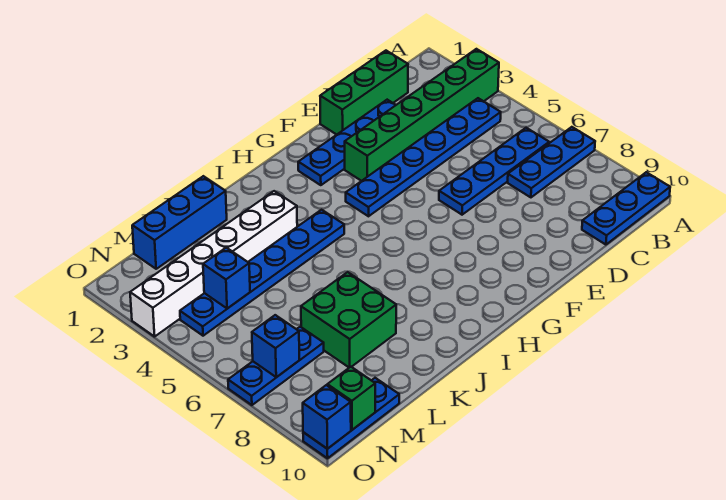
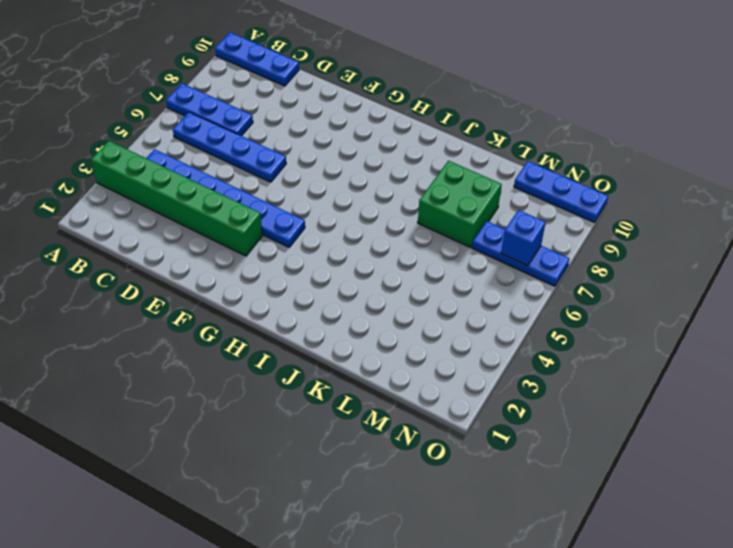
none -> green brick C1:E1 level 1
none -> blue plate D2:G2 level 1
none -> blue plate I4:N4 level 1

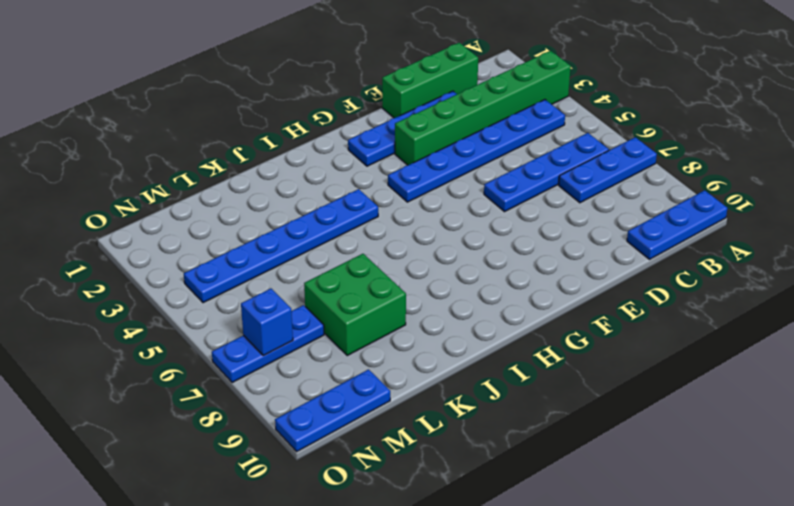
none -> white brick J3:O3 level 1
none -> blue brick K1:M1 level 1
none -> blue brick M4 level 2

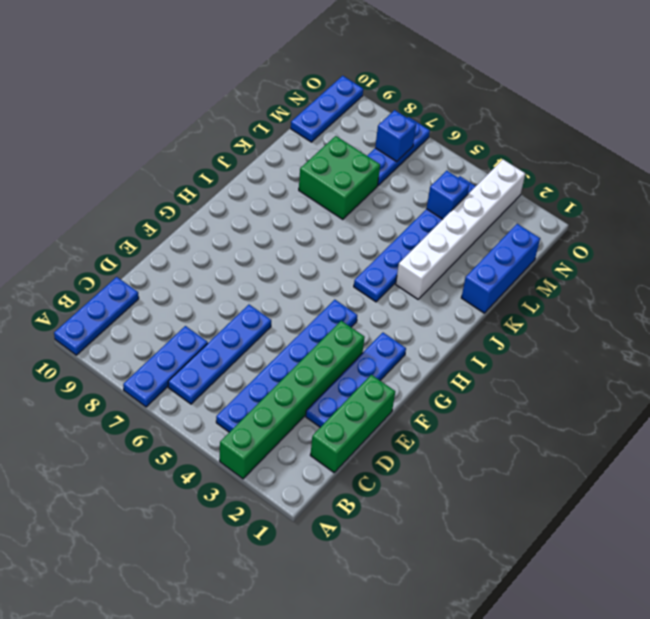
none -> green brick N10 level 2
none -> blue brick O10 level 2

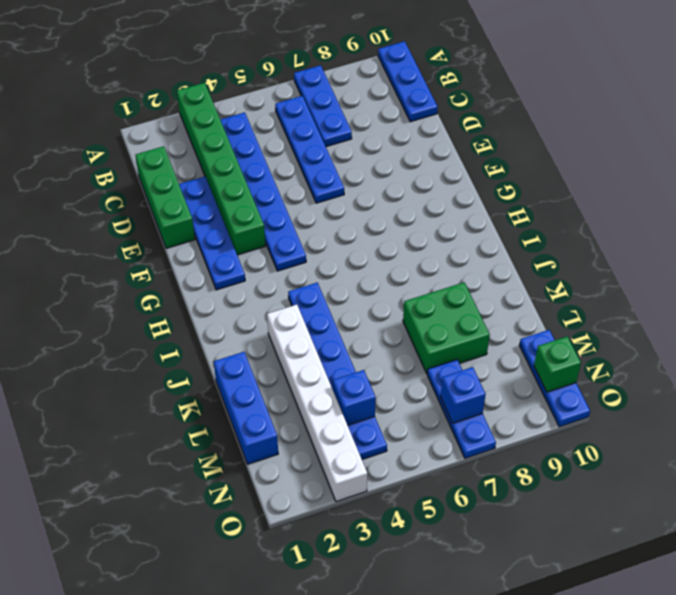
none -> blue brick O10 level 2

